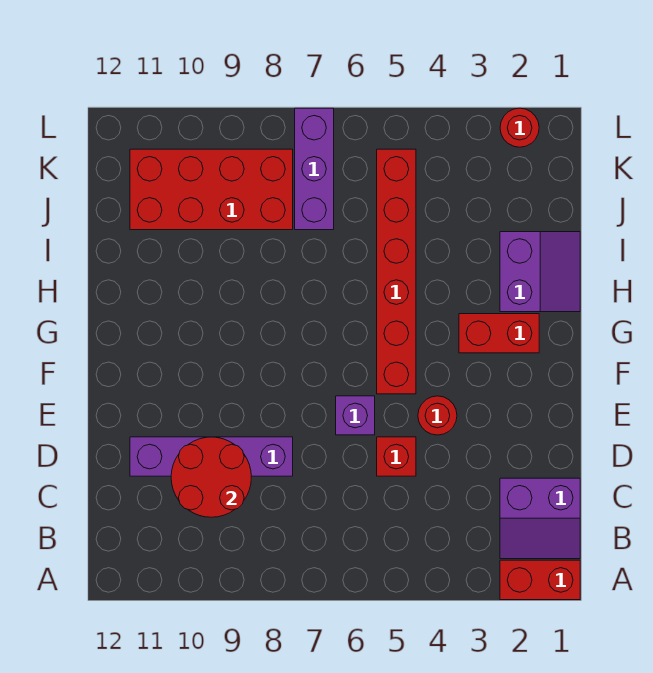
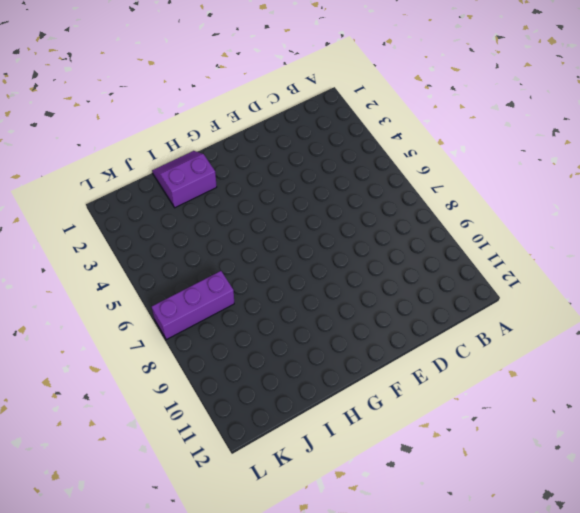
none -> red brick A1:A2 level 1
none -> purple slope B1:C2 level 1 top C
none -> red brick D5 level 1

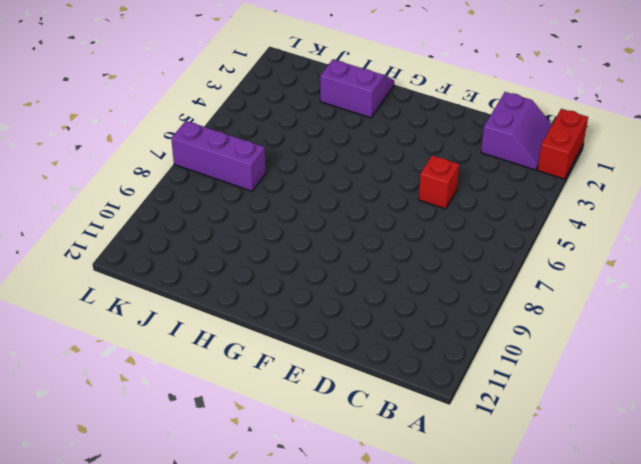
none -> purple brick D8:D11 level 1
none -> red round brick E4 level 1
none -> purple brick E6 level 1

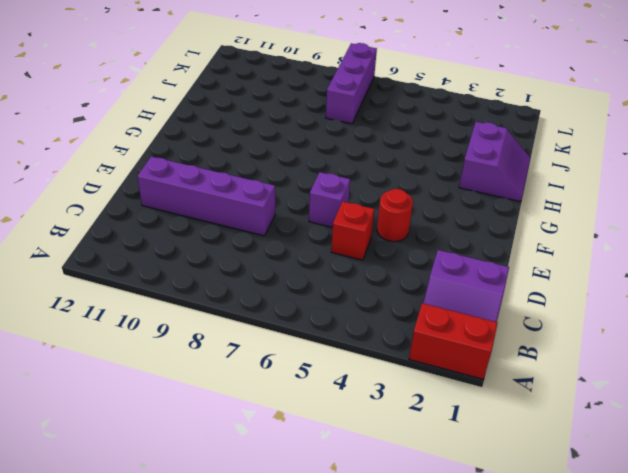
none -> red brick F5:K5 level 1
none -> red brick G2:G3 level 1
none -> red brick J8:K11 level 1

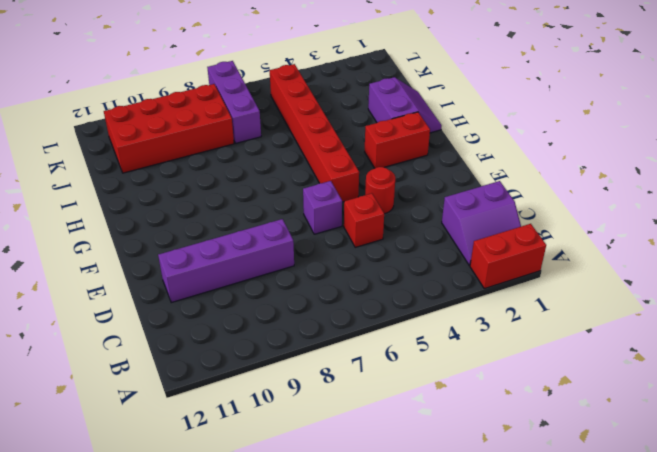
none -> red round brick L2 level 1
none -> red round brick C9:D10 level 2

